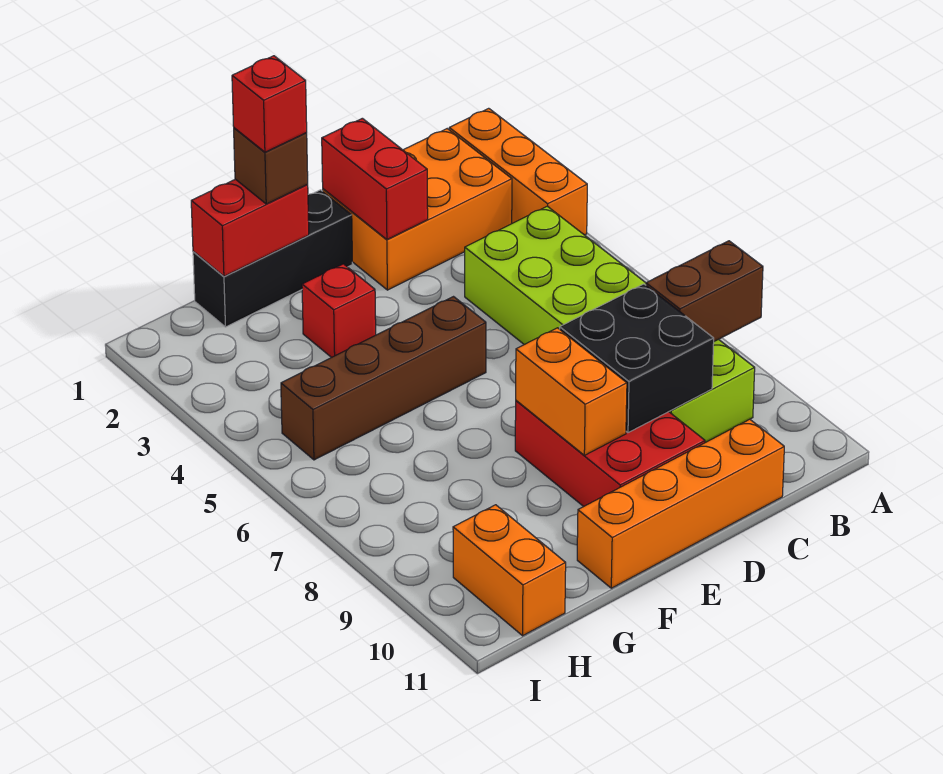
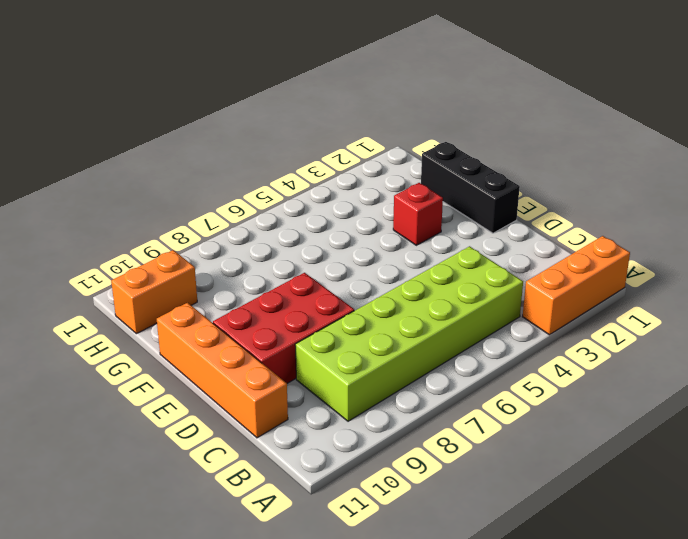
none -> orange brick B1:D2 level 1
none -> brown brick E5:H5 level 1
none -> brown brick A8:B8 level 2

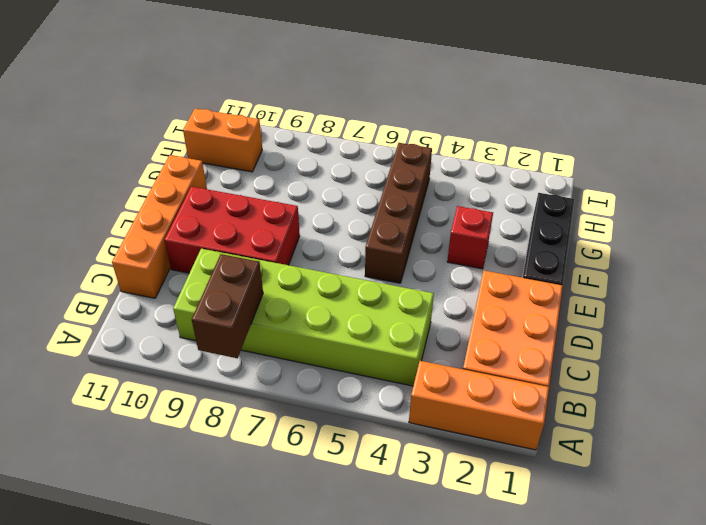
none -> black brick C8:D9 level 2
none -> red brick D1:D2 level 2
none -> orange brick E8:E9 level 2

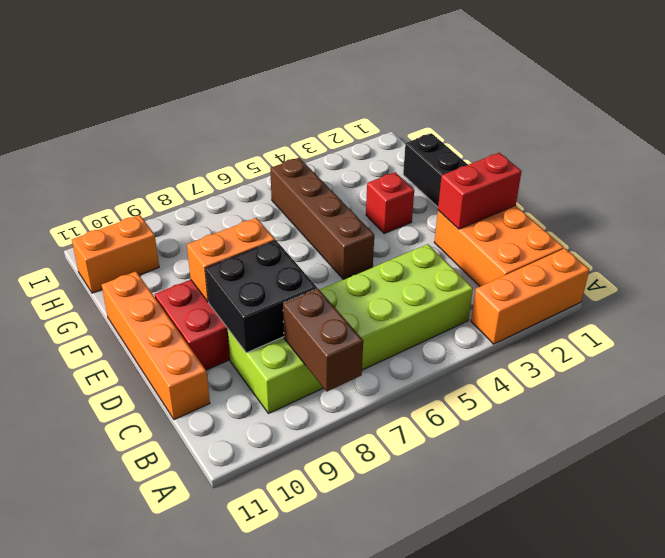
none -> red brick F1:G1 level 2
none -> brown brick F1 level 3
none -> red brick F1 level 4

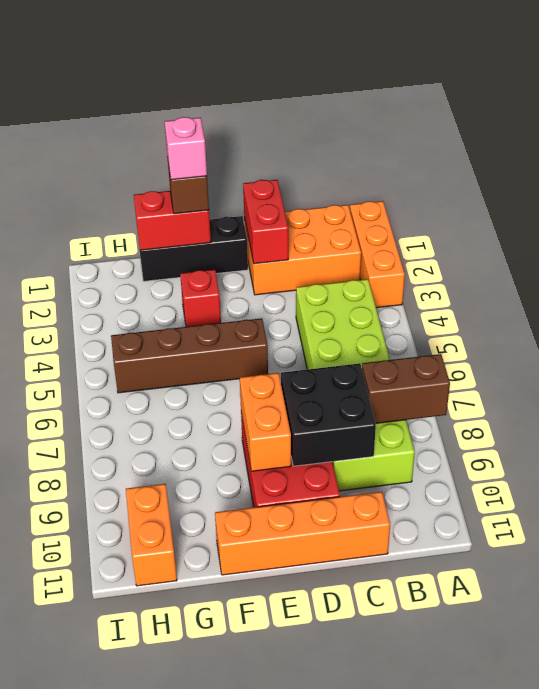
pink brick F1 level 4 -> red brick F1 level 4

